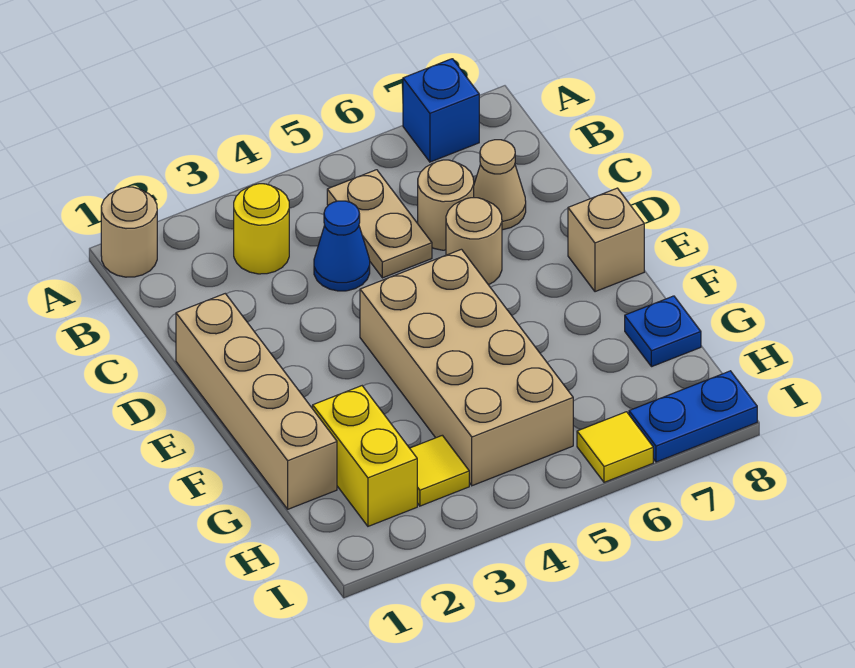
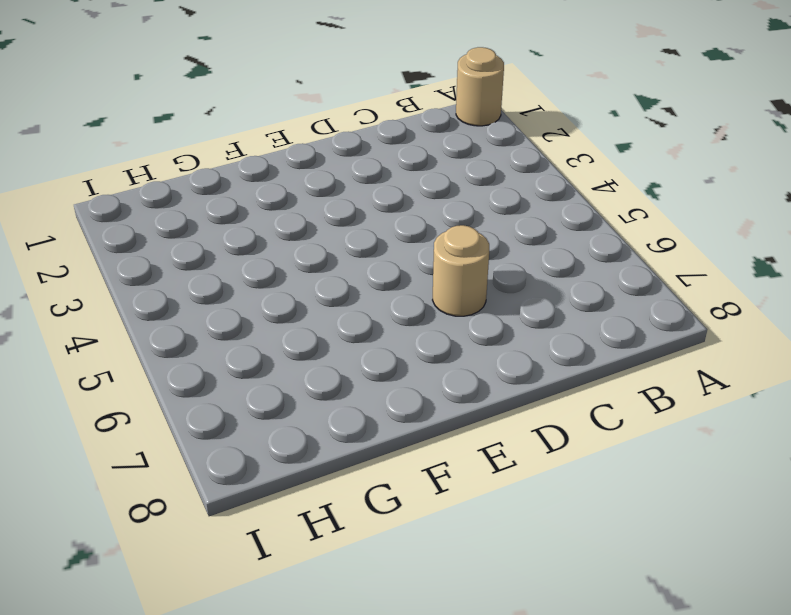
none -> blue brick A7 level 1
none -> yellow round brick B3 level 1
none -> tan plate B5:C5 level 1

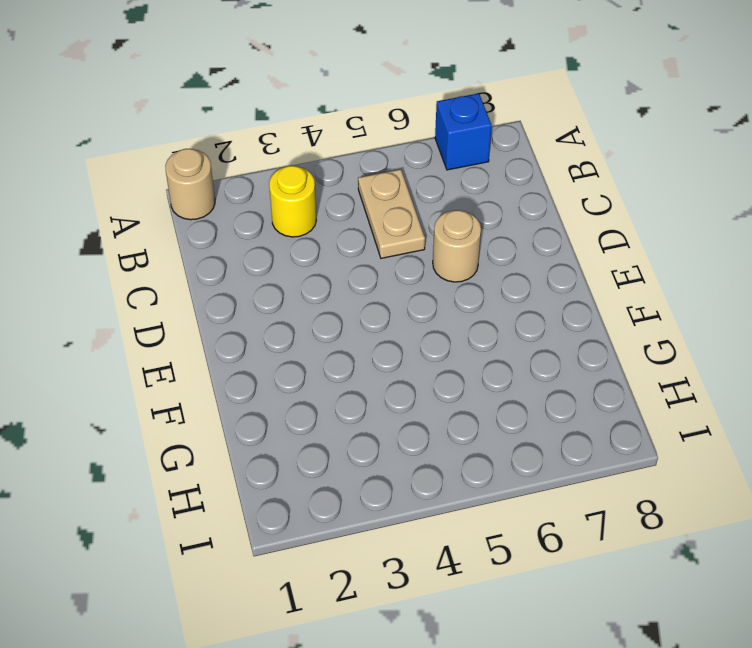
none -> blue cone C4 level 1
none -> tan round brick C6 level 1
none -> tan cone C7 level 1

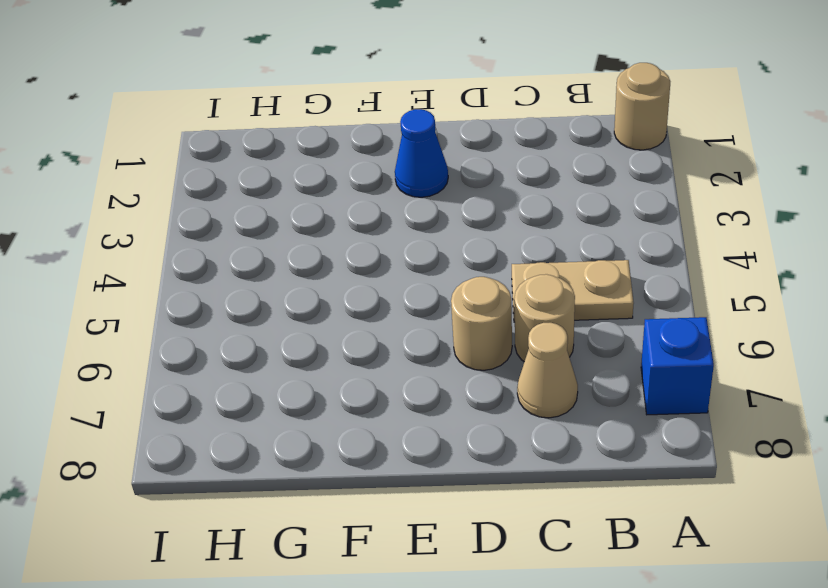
blue cone E2 level 1 -> blue cone C4 level 1
none -> yellow round brick B3 level 1
none -> tan brick D1:G1 level 1
none -> tan brick E4:H5 level 1

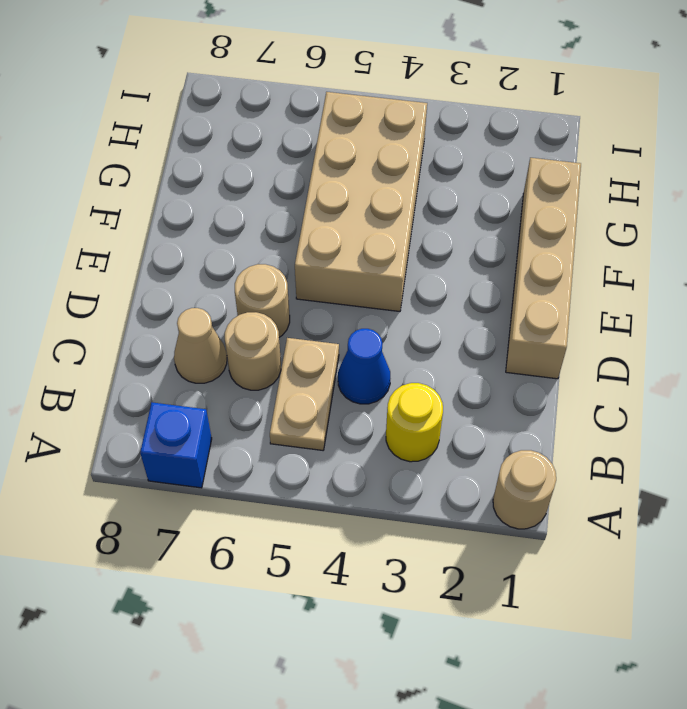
none -> tan brick E8 level 1
none -> yellow brick G2:H2 level 1
none -> blue plate G8 level 1

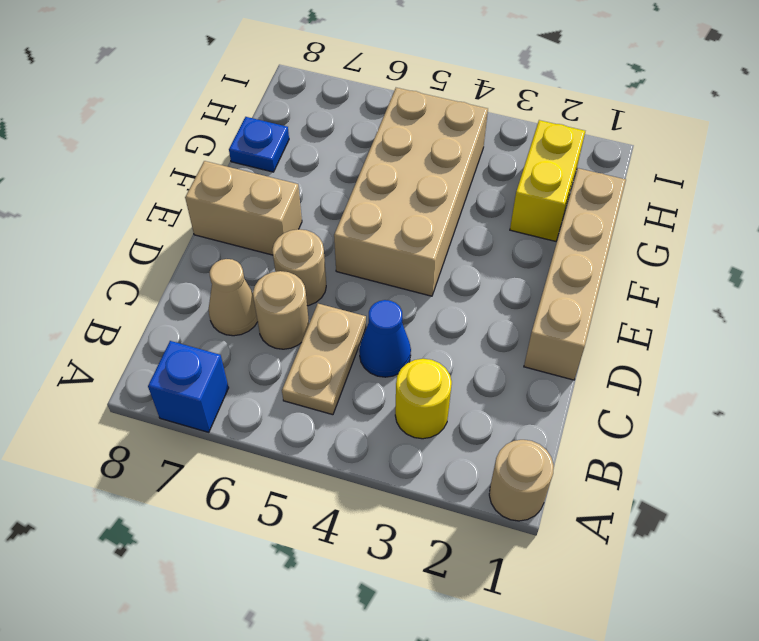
tan brick E7:E8 level 1 -> tan brick E8 level 1
none -> yellow tile H3 level 1
none -> yellow tile I6 level 1
none -> blue plate I7:I8 level 1

